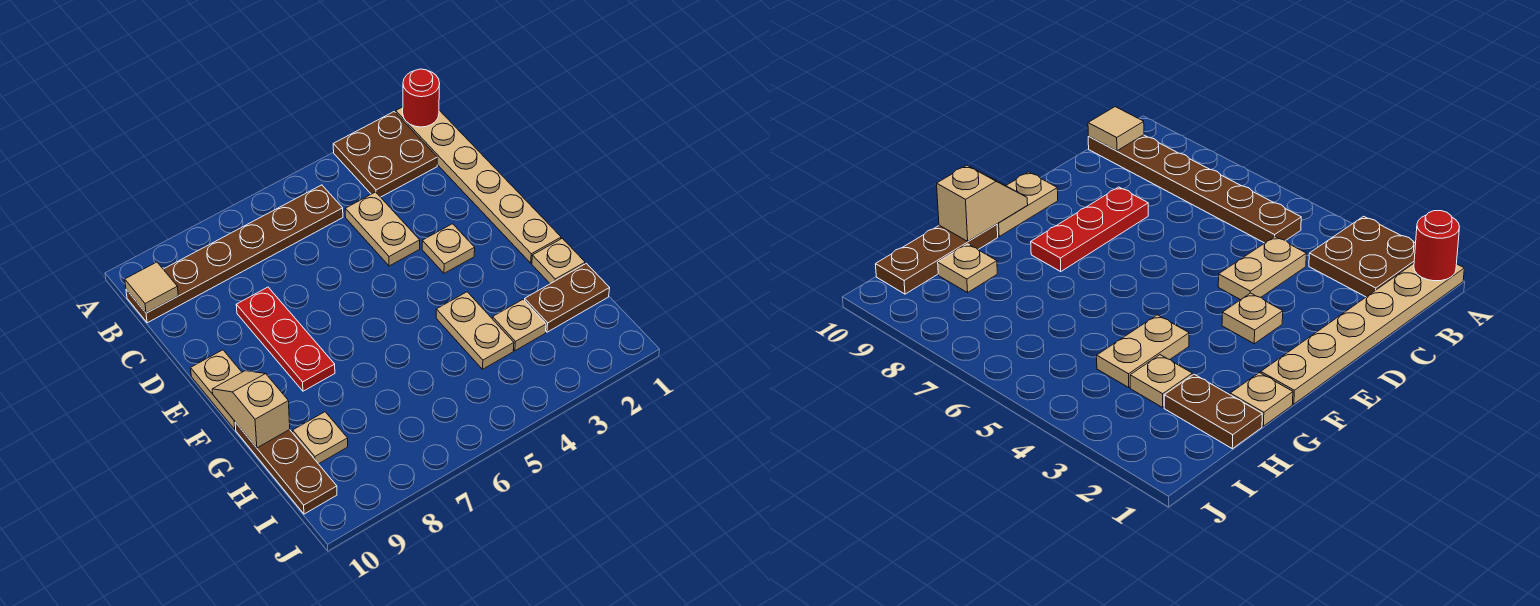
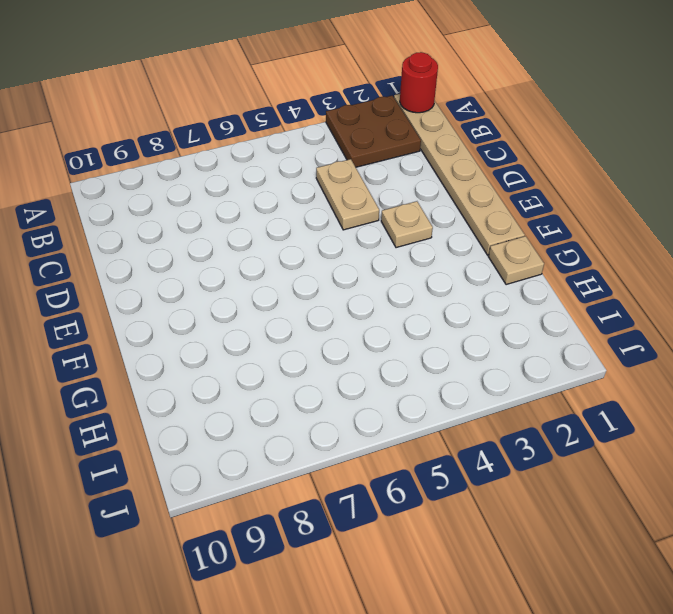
none -> brown plate B5:B10 level 1
none -> red plate D8:F8 level 1
none -> tan plate E10:F10 level 1

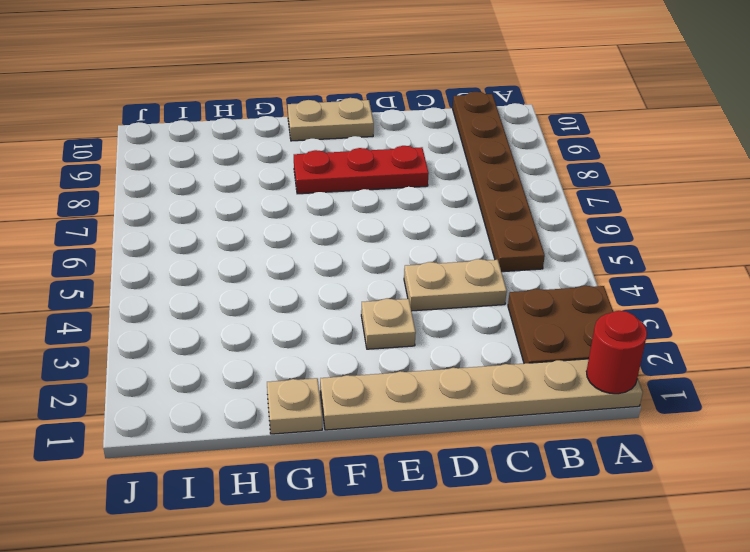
none -> tan plate G4:H4 level 1
none -> brown plate G10:I10 level 1
none -> brown plate H1:H2 level 1

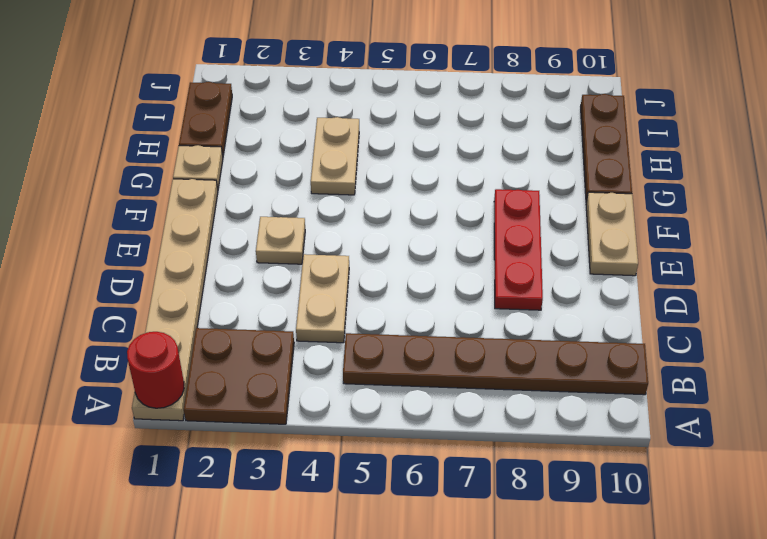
brown plate H1:I1 level 1 -> brown plate H1:H2 level 1
none -> tan plate H3 level 1
none -> tan plate H9 level 1
none -> tan tile B10 level 2

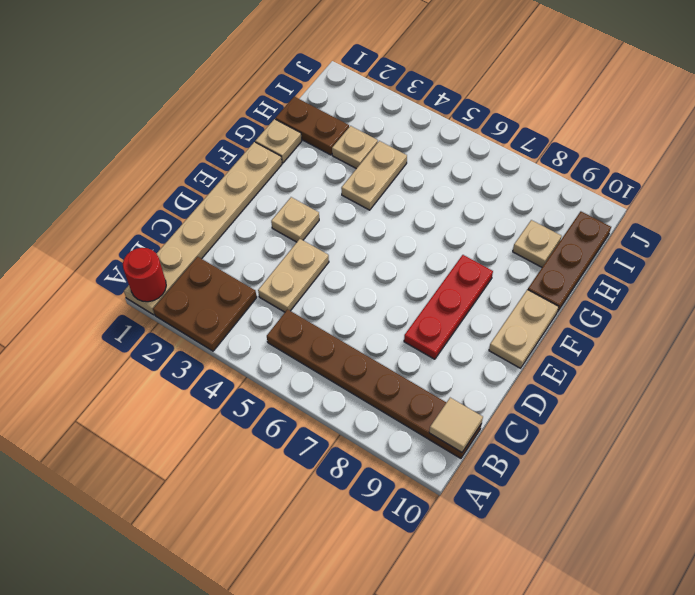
none -> tan slope F10:G10 level 2 top G

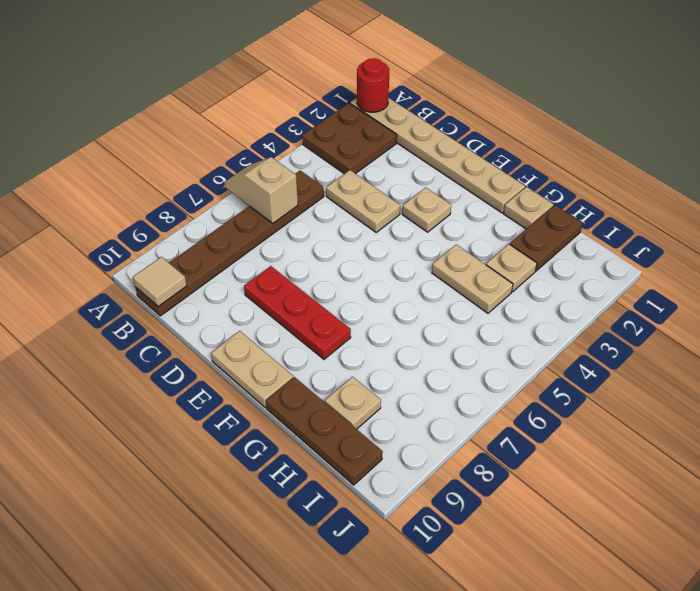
tan slope A6:B6 level 2 top B -> tan slope F10:G10 level 2 top G

